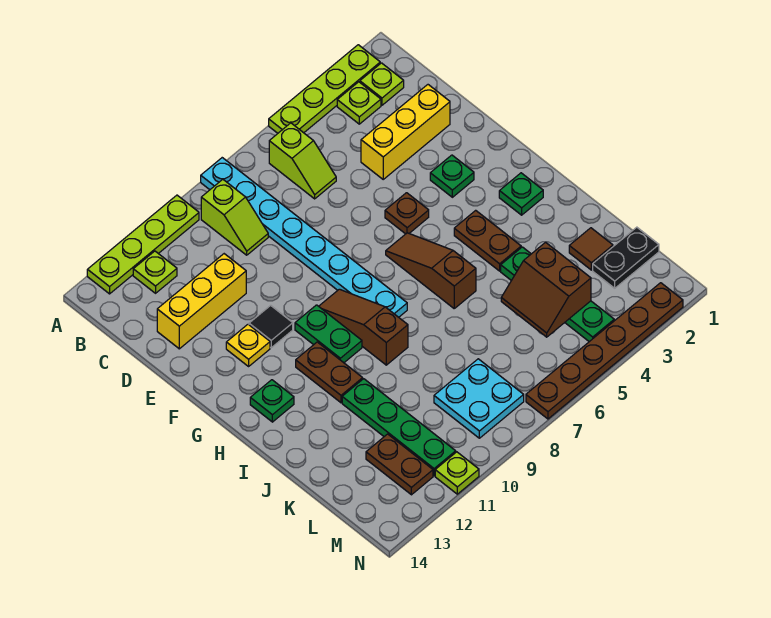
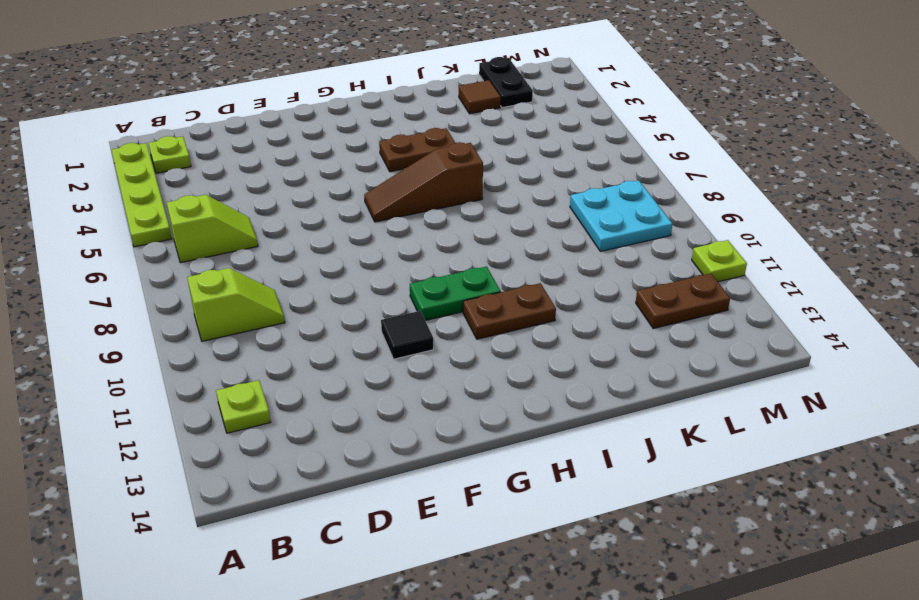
none -> cyan plate A8:H8 level 1
none -> lime plate A10:A13 level 1
none -> lime plate B3 level 1
none -> yellow brick D2:D4 level 1

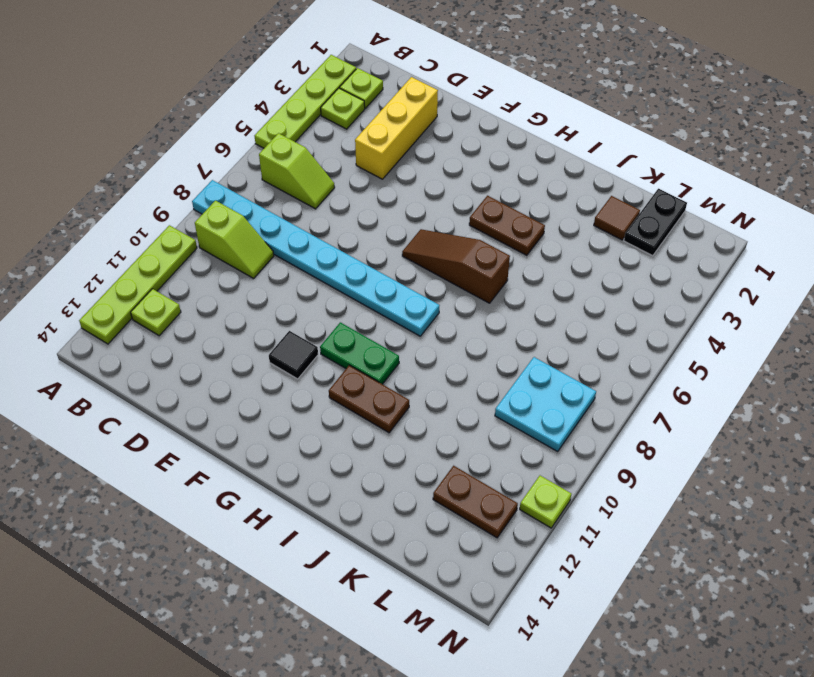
none -> yellow brick D11:D13 level 1
none -> green plate F3 level 1
none -> brown plate F5 level 1
none -> yellow plate F12 level 1

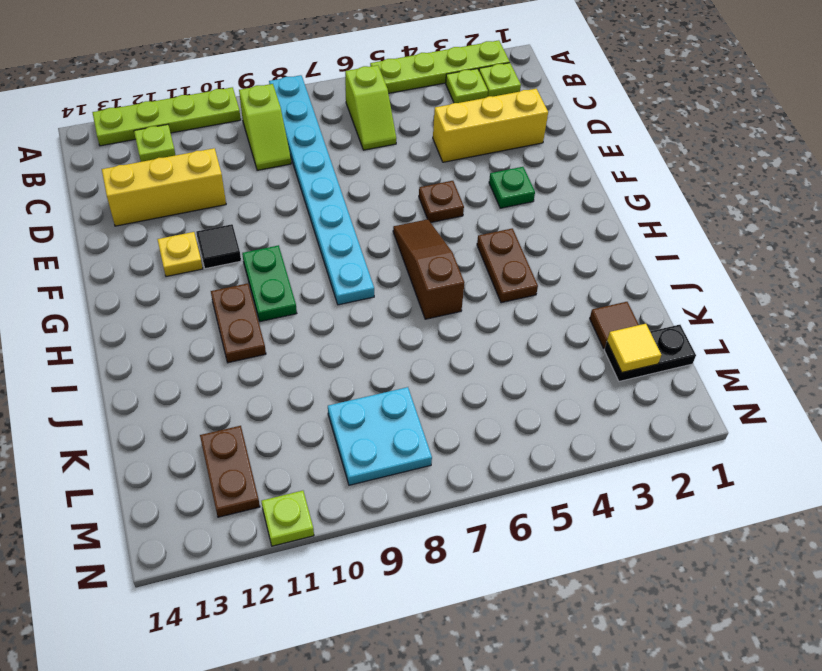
yellow tile L2 level 2 -> none
none -> brown slope G9:I9 level 1 top I
none -> green plate H2 level 1
none -> green plate H13 level 1
none -> green plate J4:M4 level 1

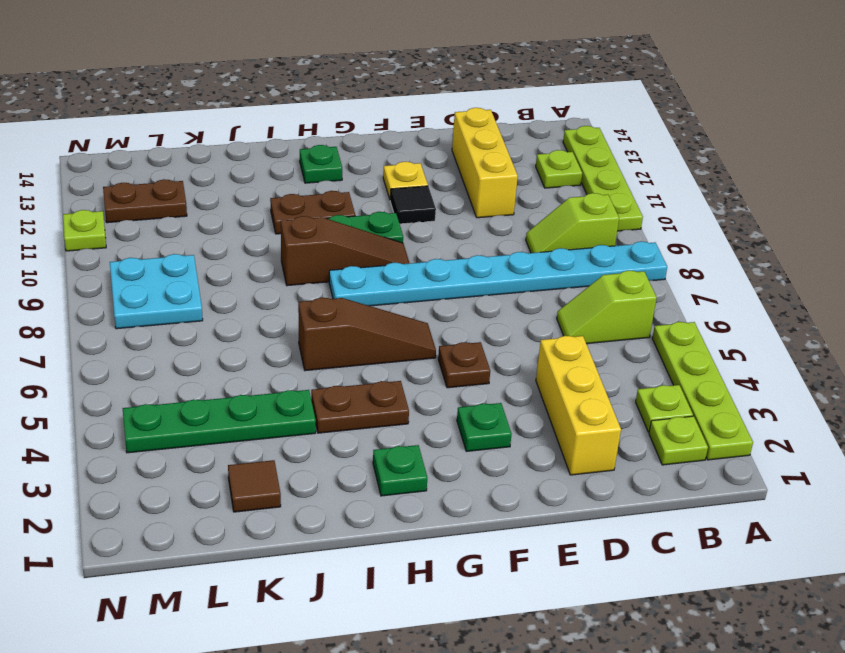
none -> green plate J11:M11 level 1
none -> black plate L1:L2 level 1
none -> brown plate N2:N7 level 1
none -> brown slope K4:L5 level 2 top 4

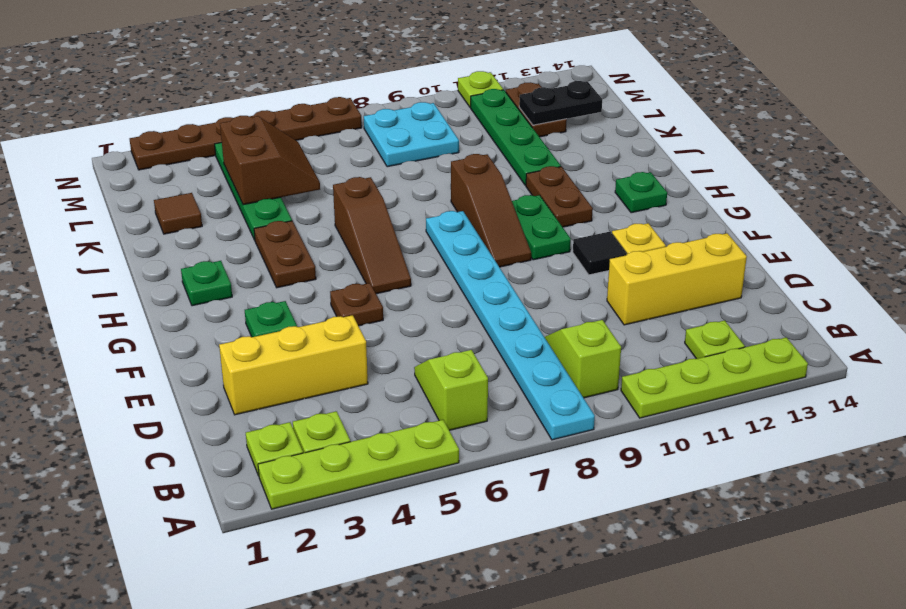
black plate L12:L13 level 2 -> black plate L1:L2 level 1

